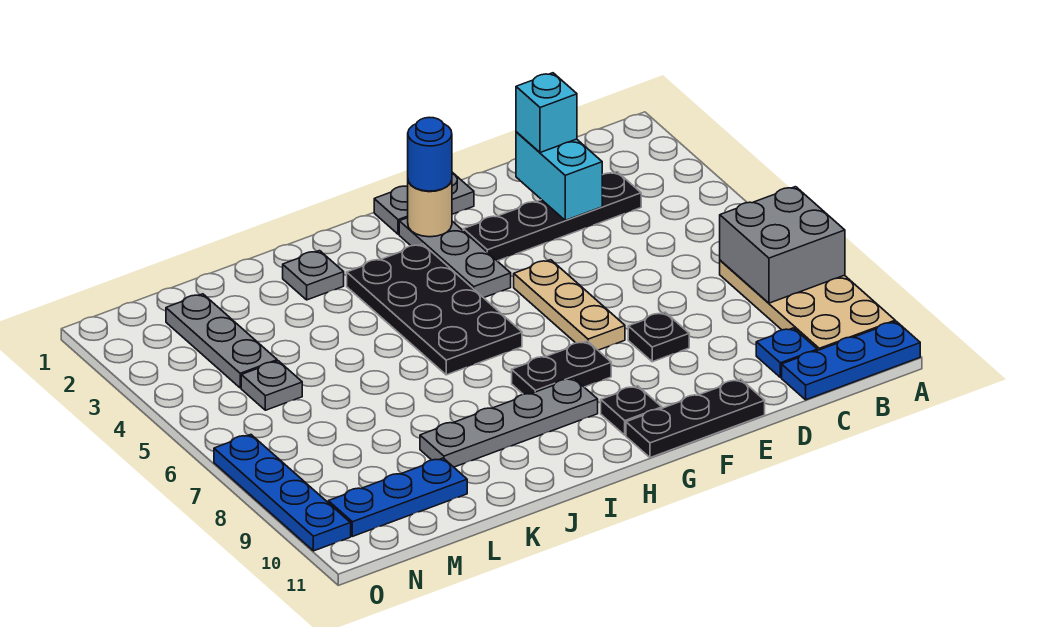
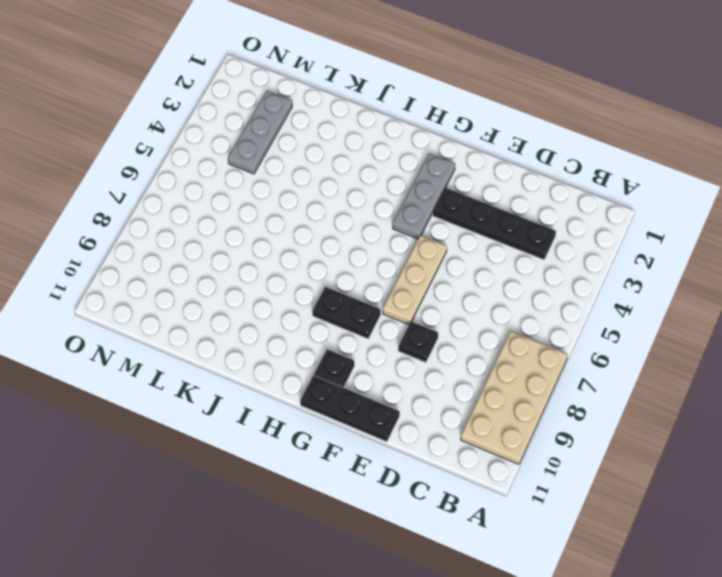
none -> blue plate A11:C11 level 1
none -> blue plate C10 level 1
none -> grey plate F1:G1 level 1

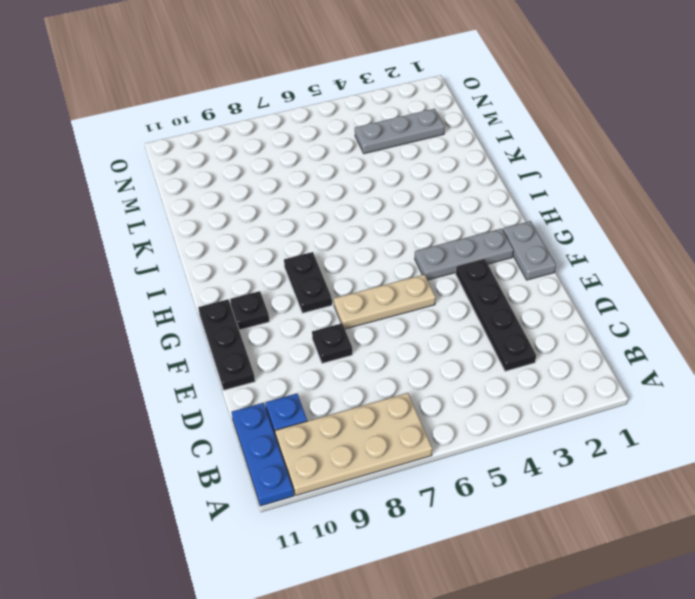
none -> black plate H3:I6 level 1
none -> grey plate H9:K9 level 1
none -> grey plate J2 level 1

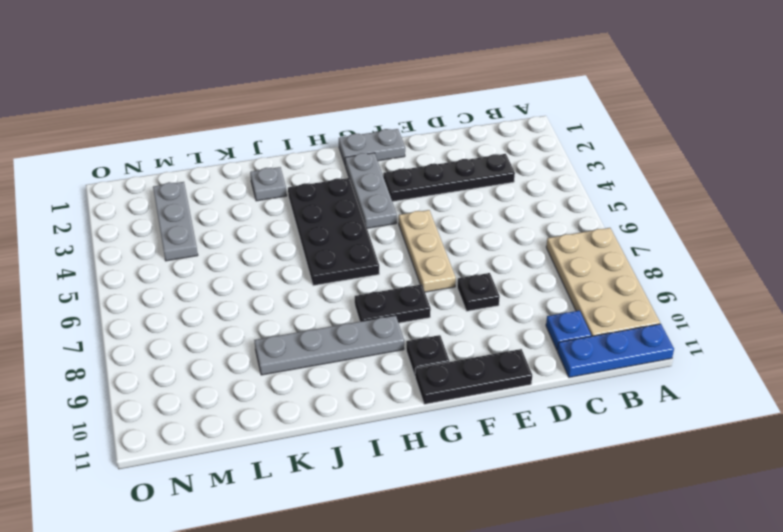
none -> blue plate L10:N10 level 1
none -> grey plate M5 level 1
none -> blue plate O7:O10 level 1

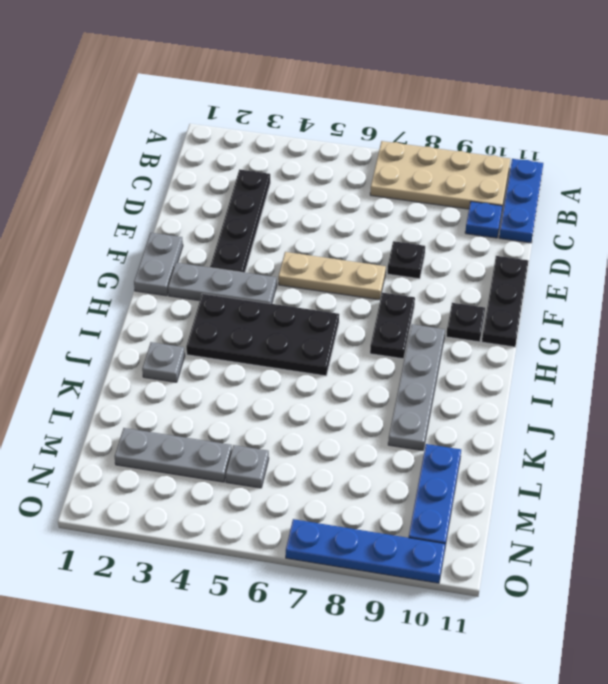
none -> grey brick A7:B8 level 2
none -> cyan brick D2:D3 level 2
none -> tan round brick G2 level 2

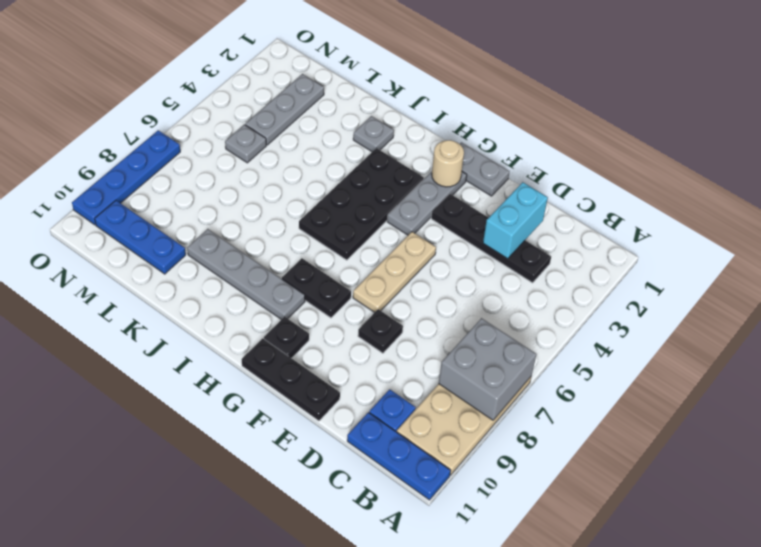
none -> cyan brick D2 level 3
none -> blue round brick G2 level 3

